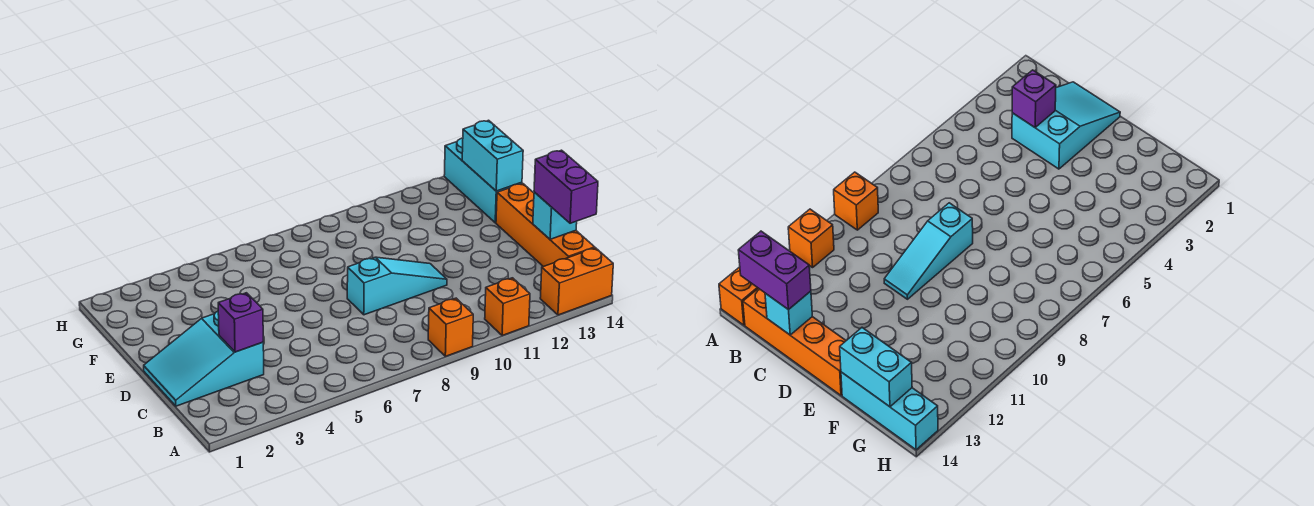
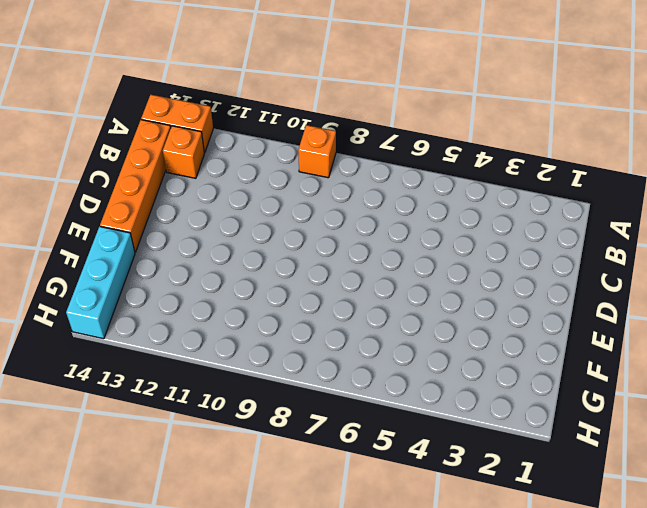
orange brick B13 level 1 -> orange brick A11 level 1
none -> cyan slope C1:D3 level 1 top 3
none -> cyan slope D8:D10 level 1 top 8

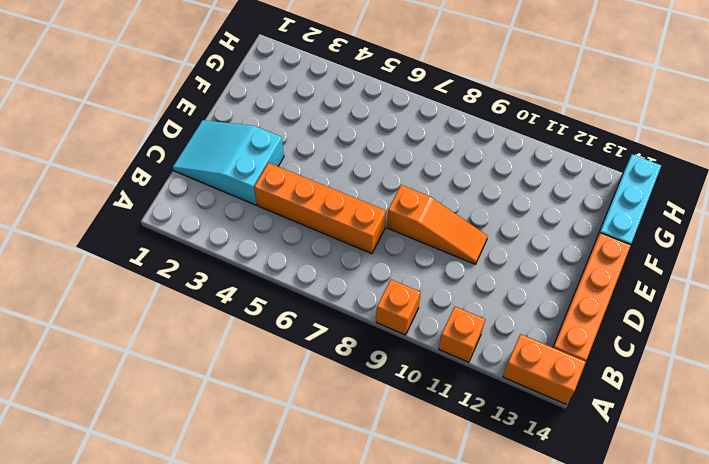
orange brick C4:C7 level 1 -> none
orange slope D8:D10 level 1 top 8 -> cyan slope D8:D10 level 1 top 8
none -> purple brick C3 level 2
none -> cyan brick C14 level 2

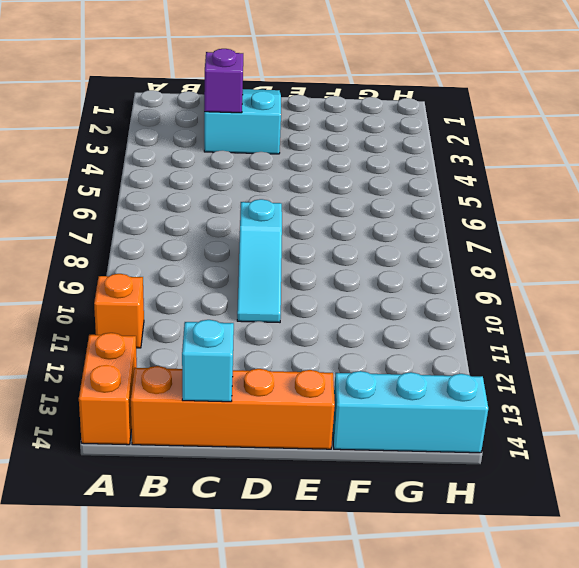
none -> orange brick A9 level 1
none -> cyan brick F14:G14 level 2

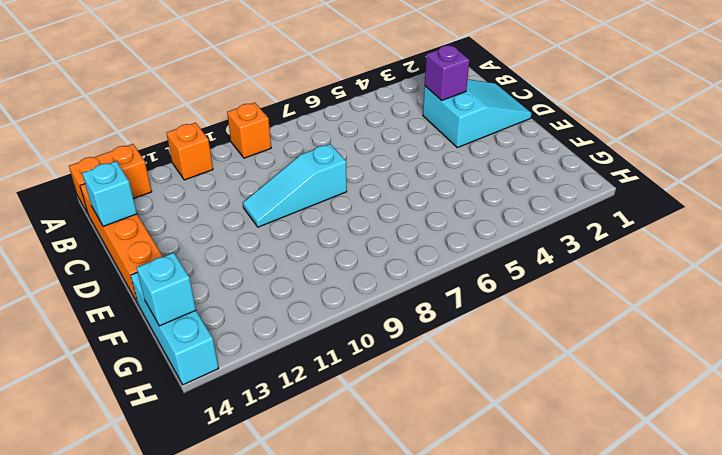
cyan brick G14 level 2 -> cyan brick F14:G14 level 2
none -> purple brick B14:C14 level 3

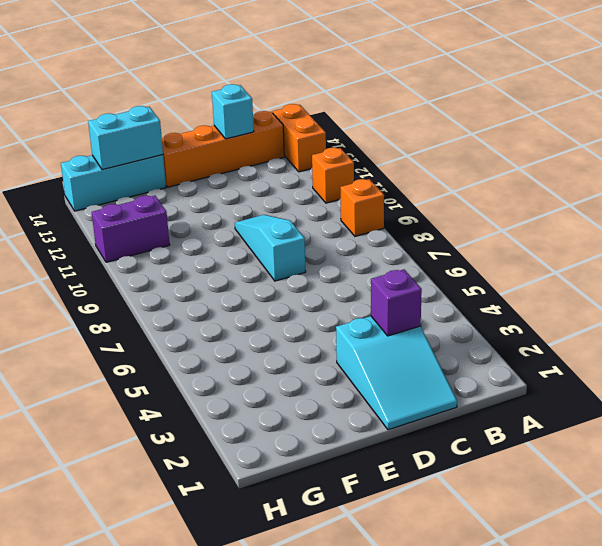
purple brick G11:H11 level 1 -> purple brick B14:C14 level 3

